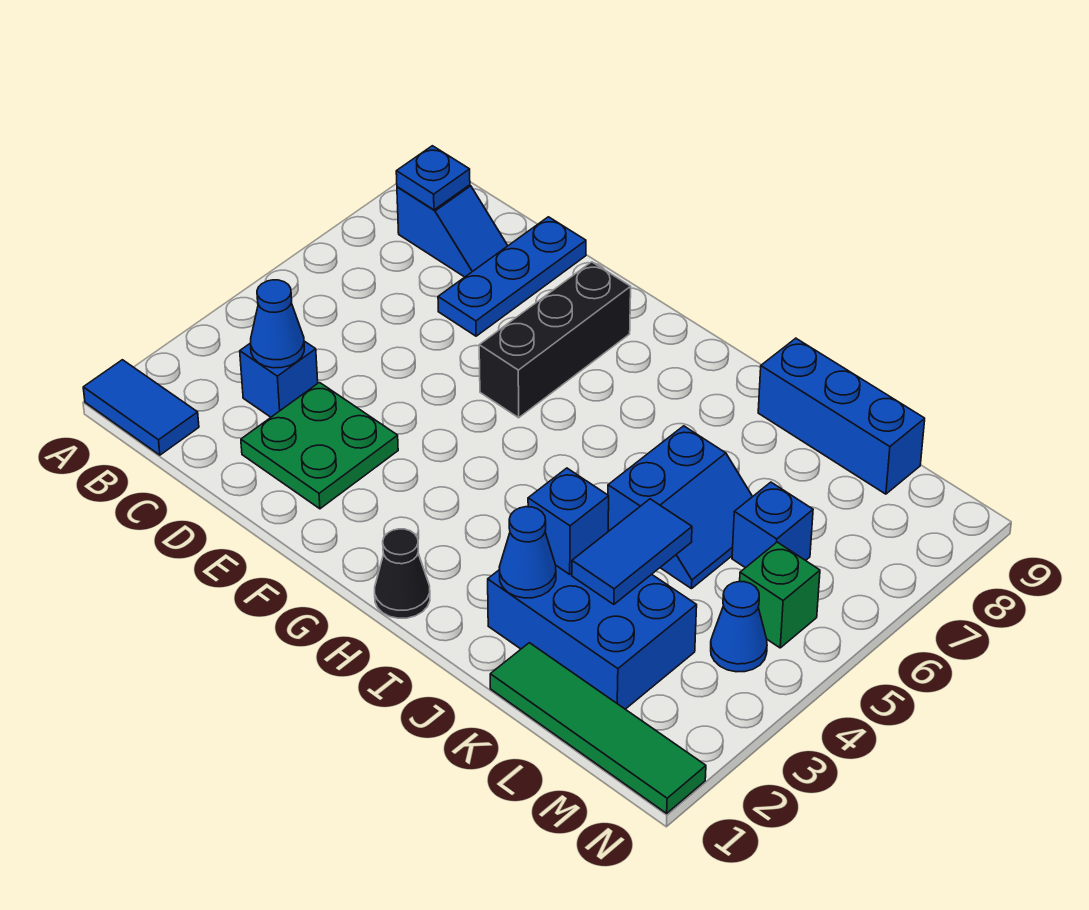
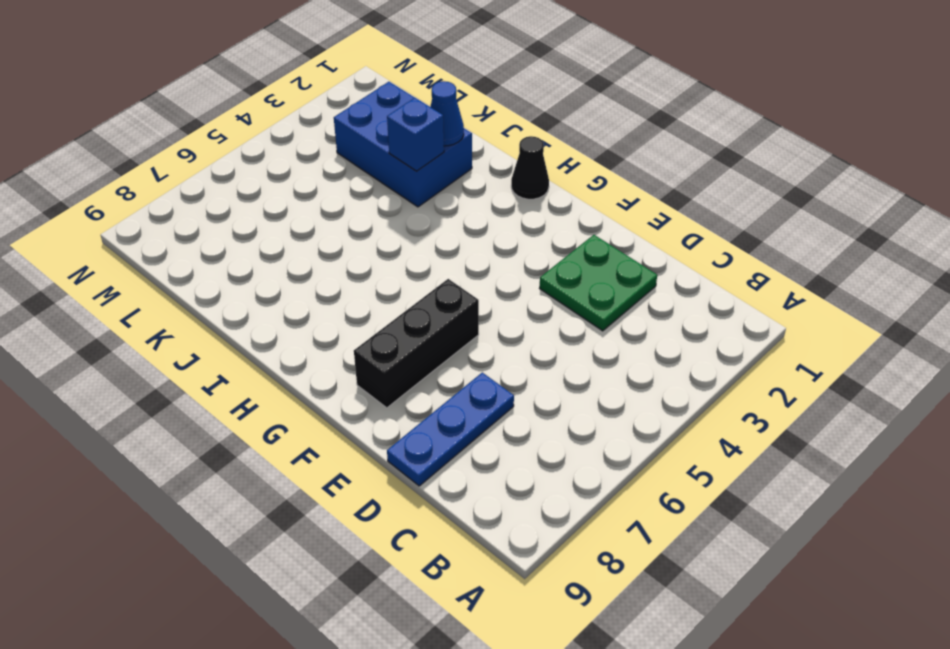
none -> blue tile A1:B1 level 1
none -> blue slope B8:C8 level 1 top B
none -> blue brick C3 level 1

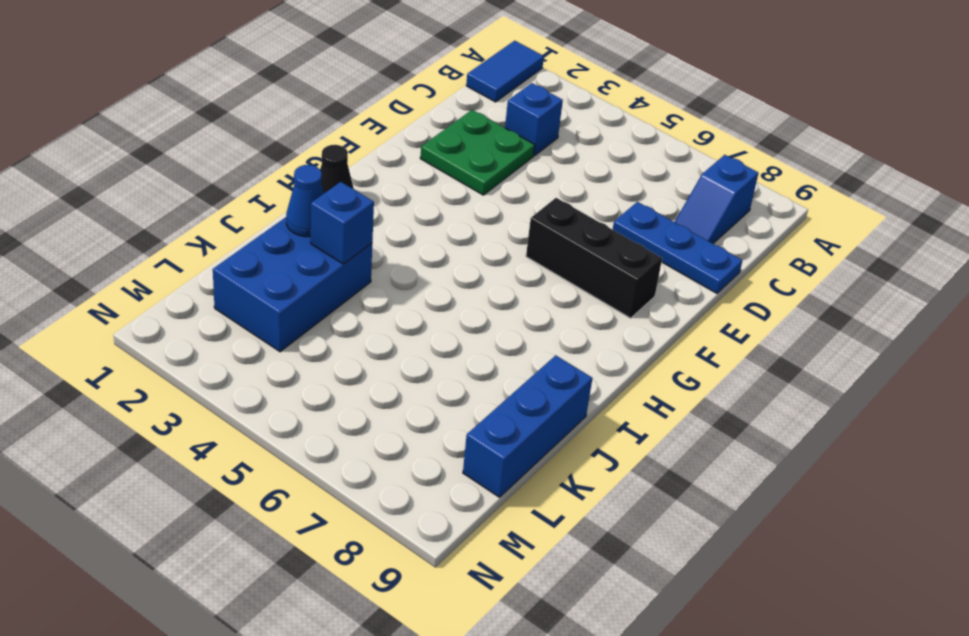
none -> blue slope J5:K6 level 1 top J
none -> green tile K1:N1 level 1
none -> blue brick L6 level 1

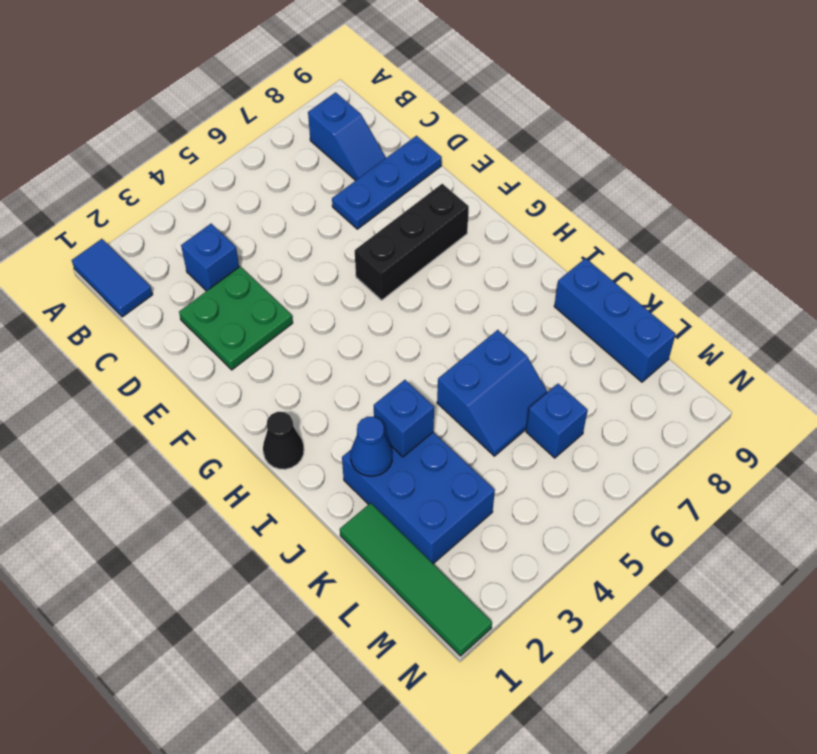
none -> blue cone M4 level 1
none -> green brick M5 level 1
none -> blue plate B8 level 2

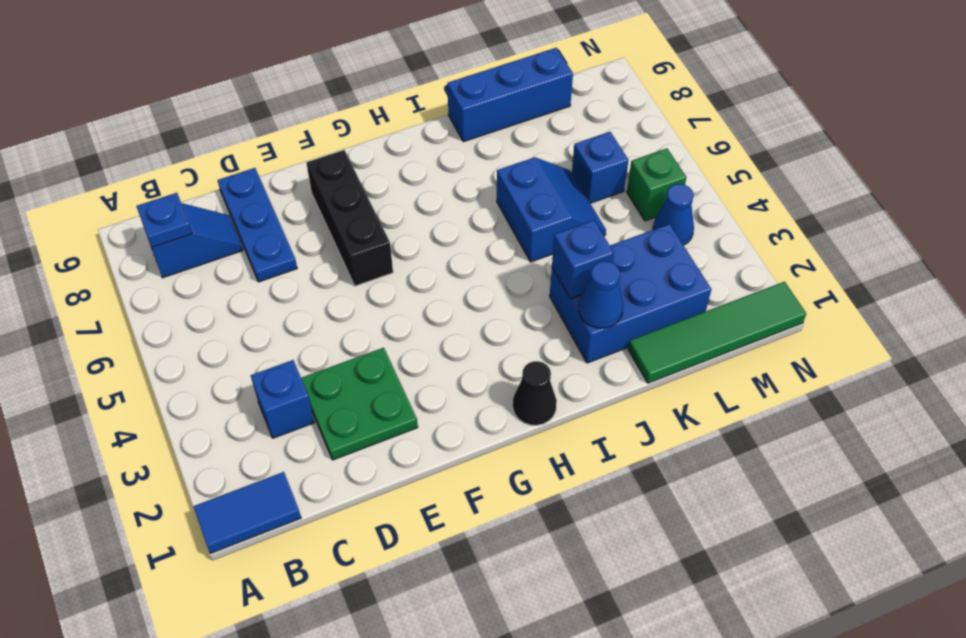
none -> blue cone C3 level 2
none -> blue tile K3:K4 level 2

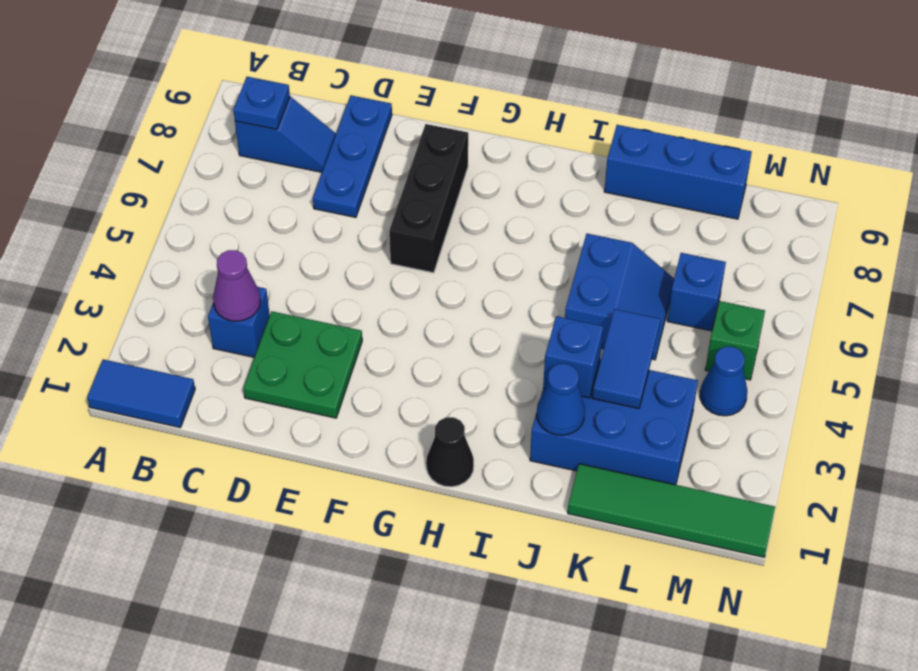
purple cone C3 level 2 -> blue cone C3 level 2

